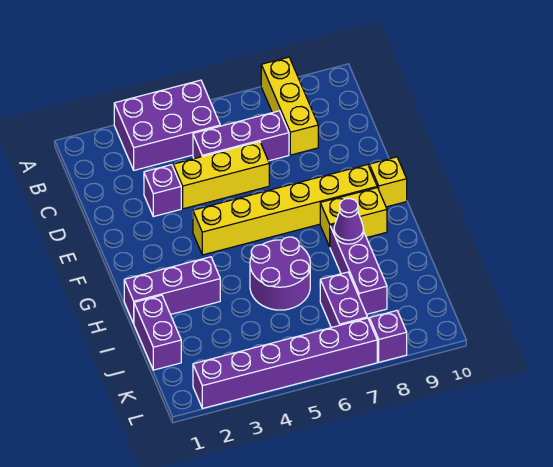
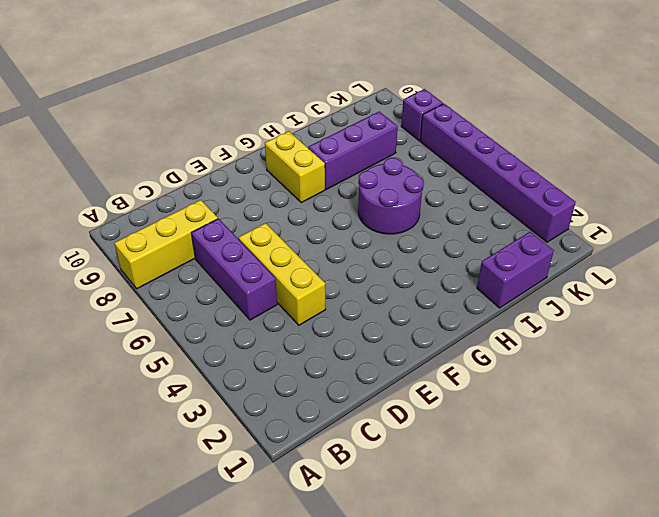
none -> purple brick A3:B5 level 1
none -> purple brick D3 level 1
none -> yellow brick F4:F9 level 1

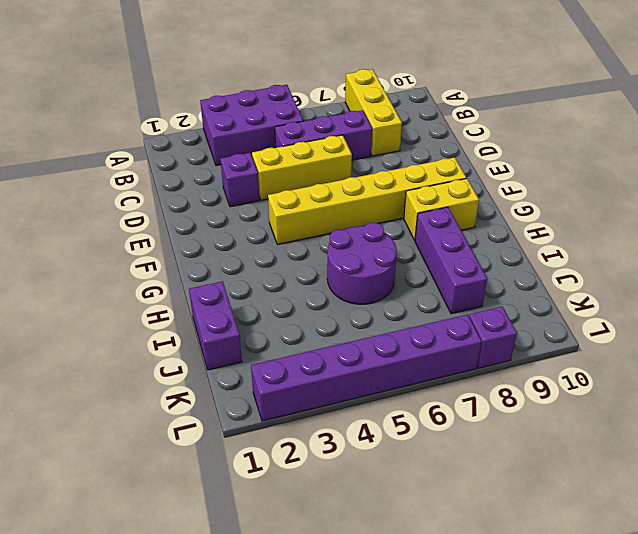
none -> yellow brick F10 level 1
none -> purple brick H1:H3 level 1
none -> purple brick J7:K7 level 1

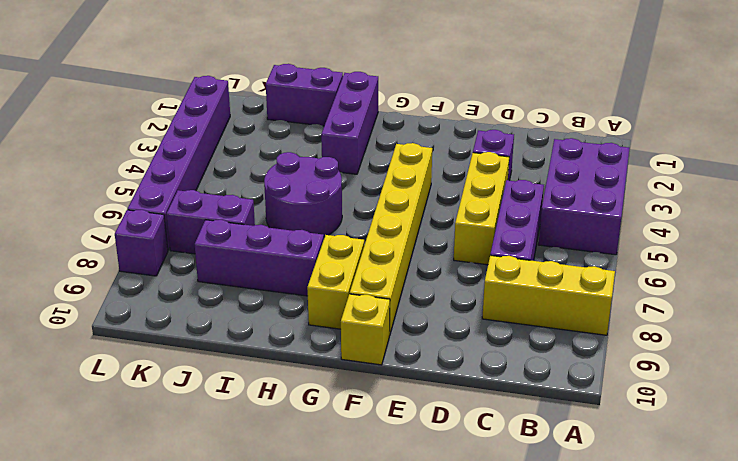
none -> purple cone H8 level 2

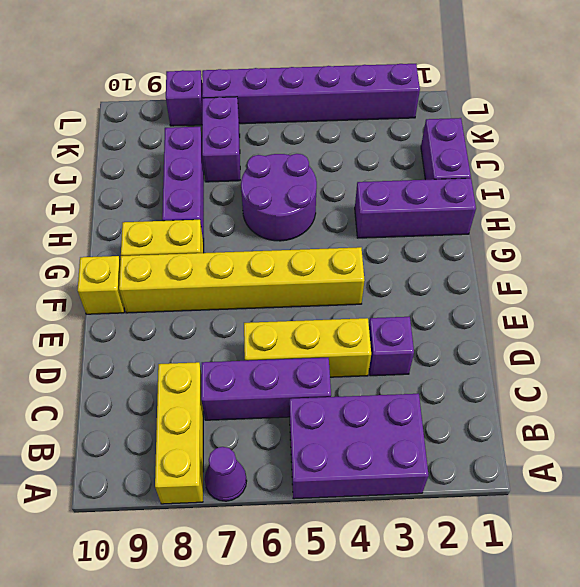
purple cone A7 level 1 -> purple cone H8 level 2

